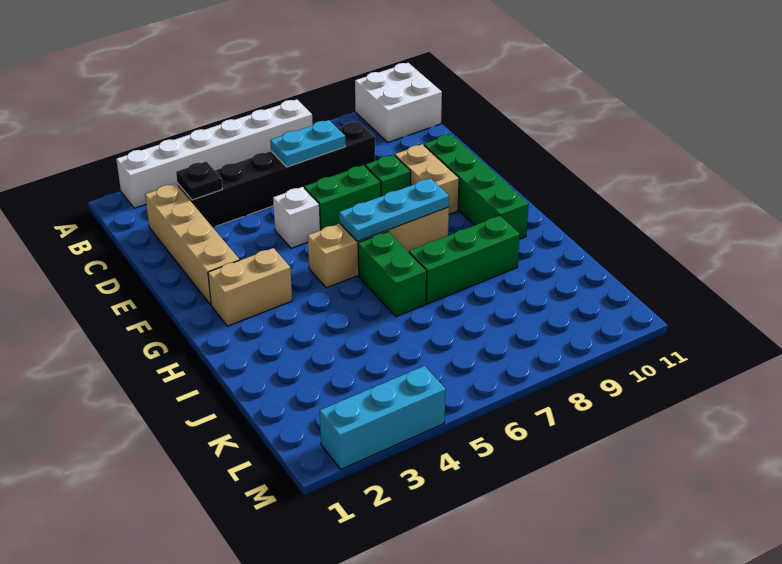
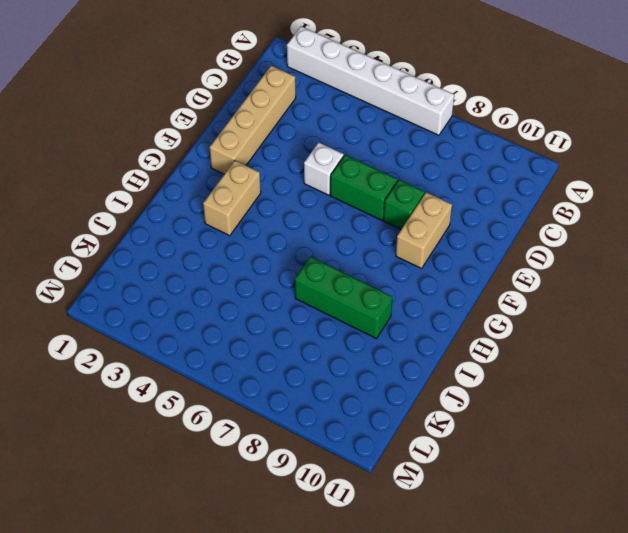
tan brick G3:H3 level 1 -> tan brick G2:G3 level 1
none -> white brick A10:B11 level 1
none -> black brick C3:C8 level 1
none -> green brick E10:H10 level 1

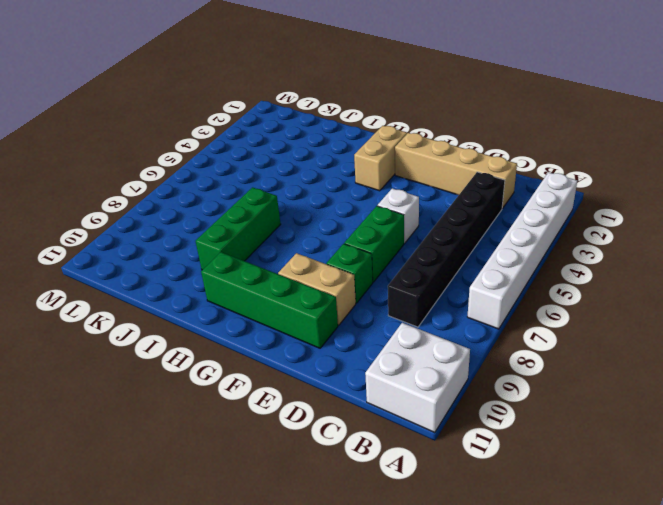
none -> tan brick G5:G8 level 1
none -> green brick H6:I6 level 1
none -> cyan brick M2:M4 level 1

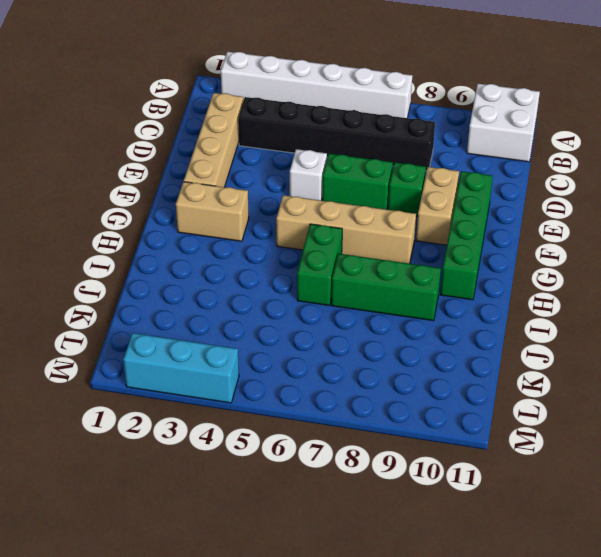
none -> black plate C3 level 2
none -> cyan plate C6:C7 level 2
none -> cyan plate G6:G8 level 2

